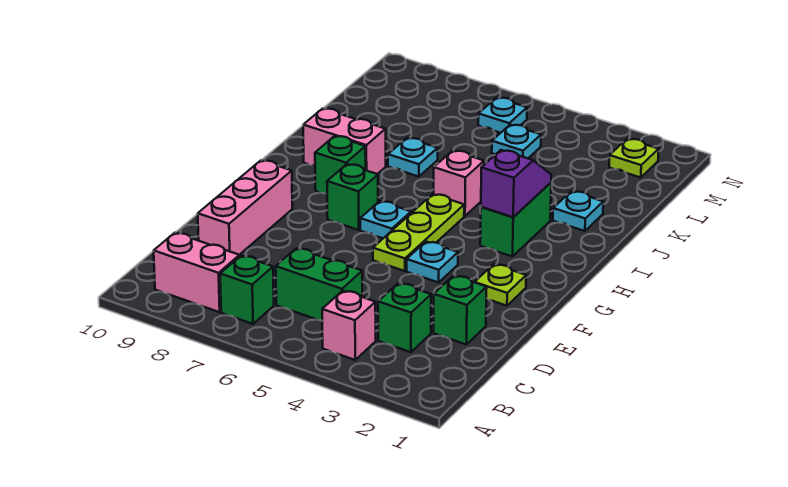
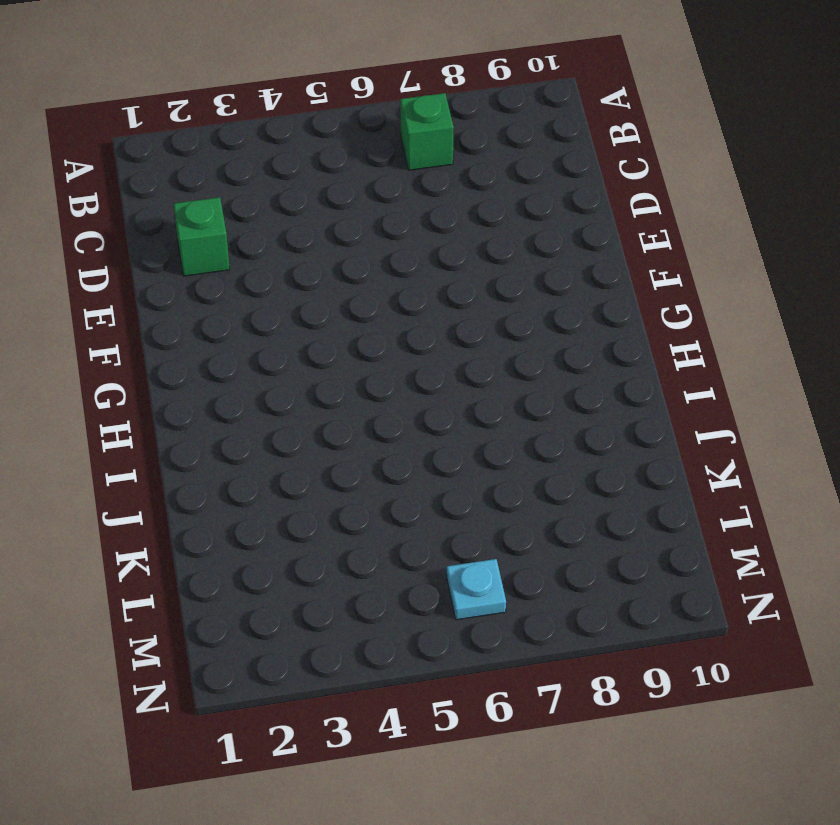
none -> pink brick B4 level 1
none -> pink brick B8:B9 level 1
none -> green brick C3 level 1

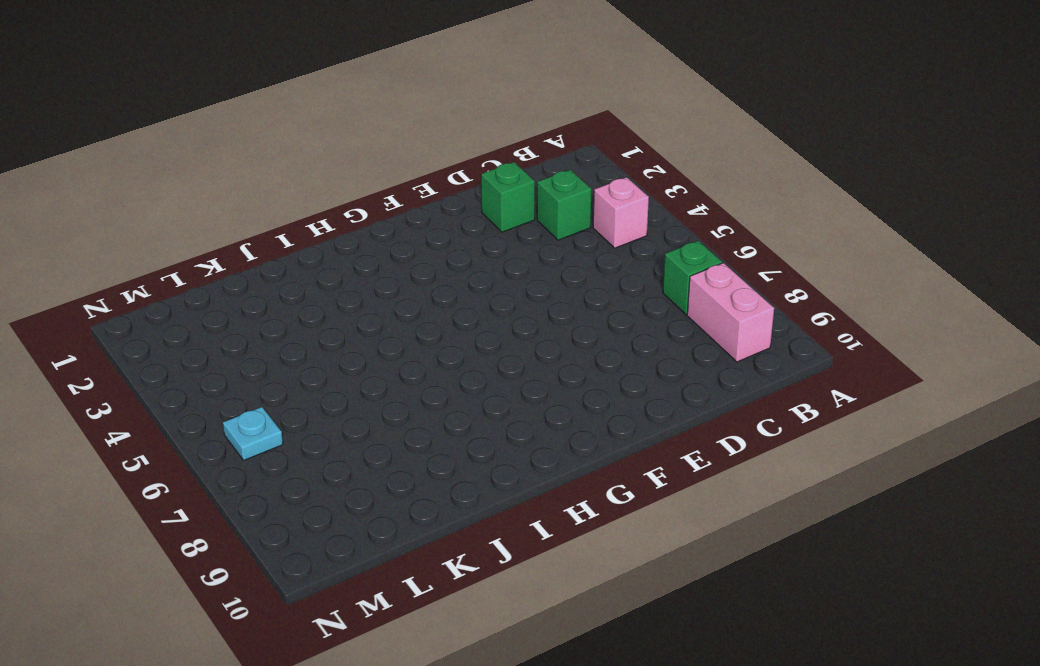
none -> green brick C5:C6 level 1
none -> pink brick D9:F9 level 1
none -> lime plate F2 level 1

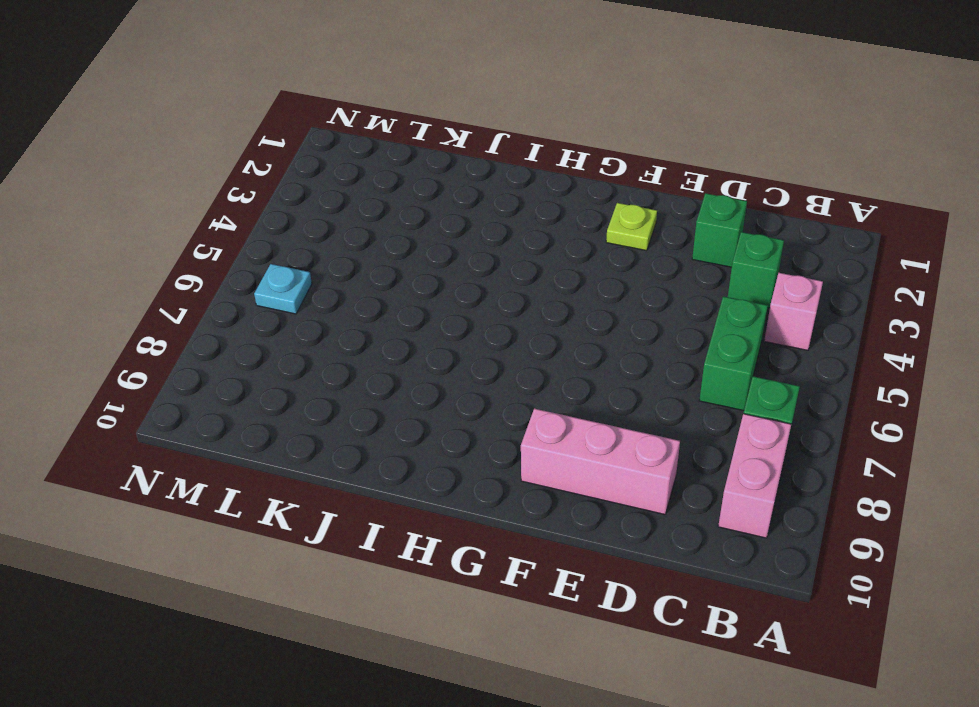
none -> cyan plate F4 level 1
none -> lime plate F5:H5 level 1
none -> cyan plate G6 level 1

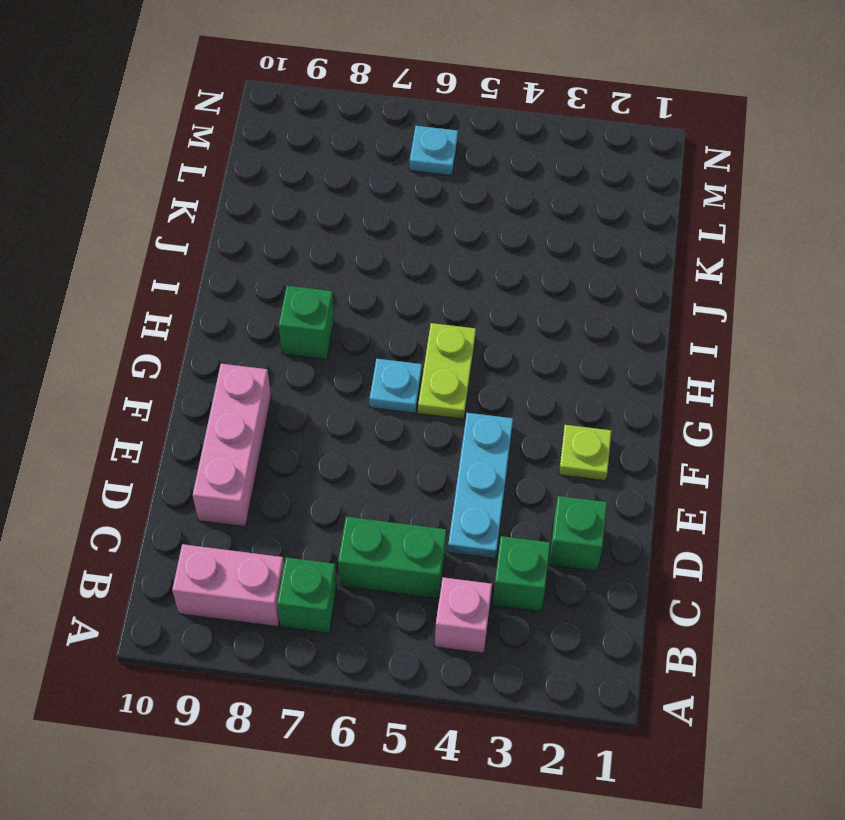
cyan plate D4:F4 level 1 -> cyan plate F4 level 1
lime plate G5:H5 level 1 -> lime plate F5:H5 level 1
none -> green brick G7 level 1
none -> green brick H3:I3 level 1
none -> pink brick I5 level 1

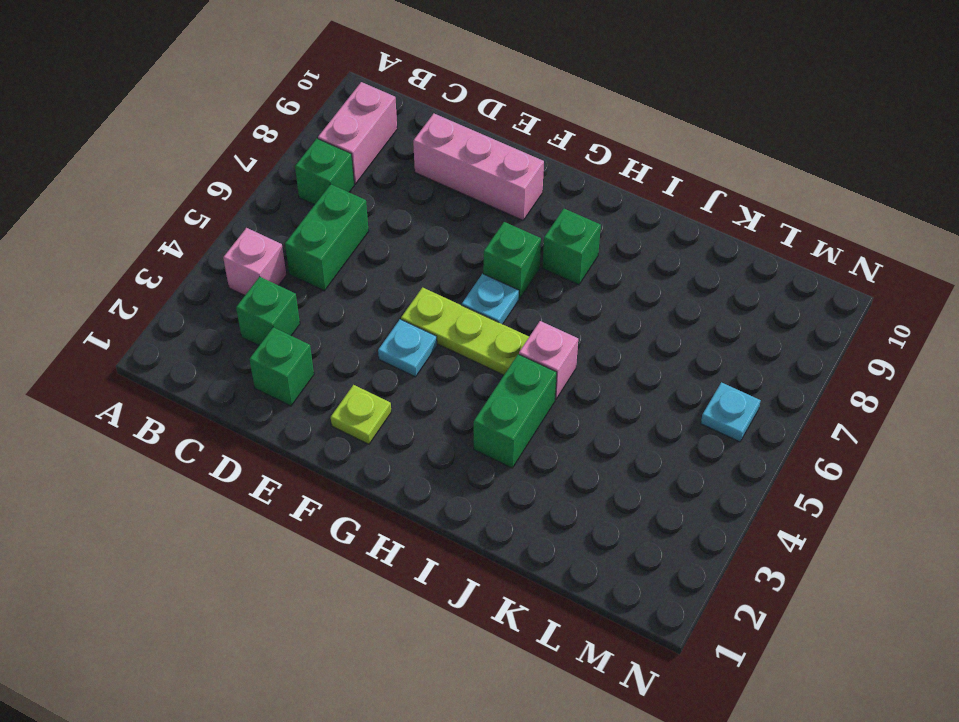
green brick I3:I4 level 1 -> green brick H3:I3 level 1
none -> pink brick I8:I9 level 1
none -> cyan plate J2 level 1
none -> cyan plate J7 level 1

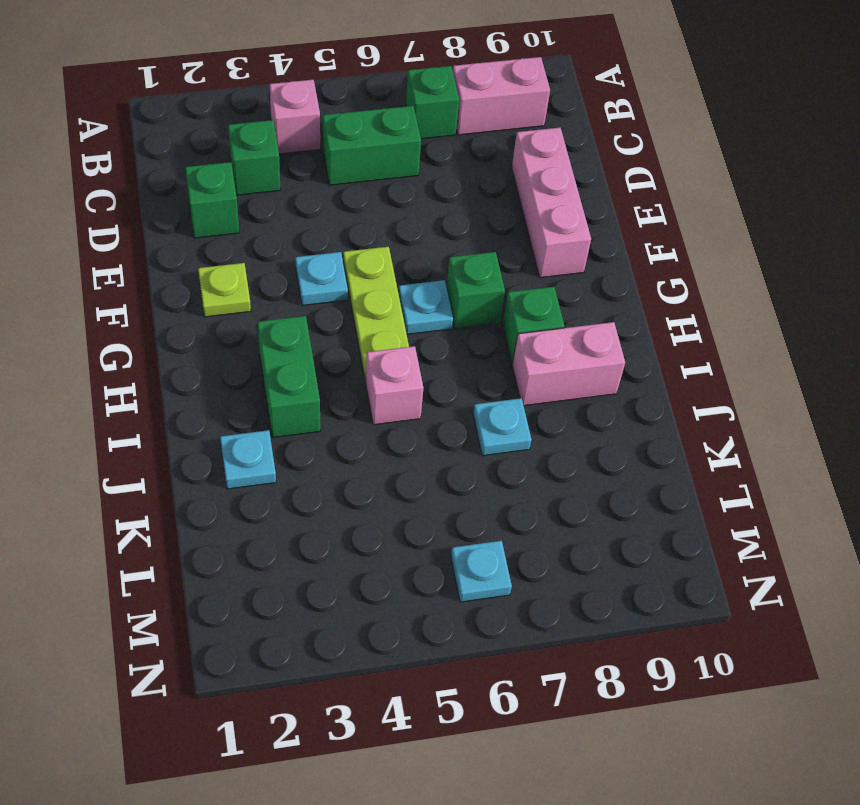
none -> cyan plate L5 level 1
none -> lime plate M2 level 1
none -> purple slope H3:I3 level 2 top H

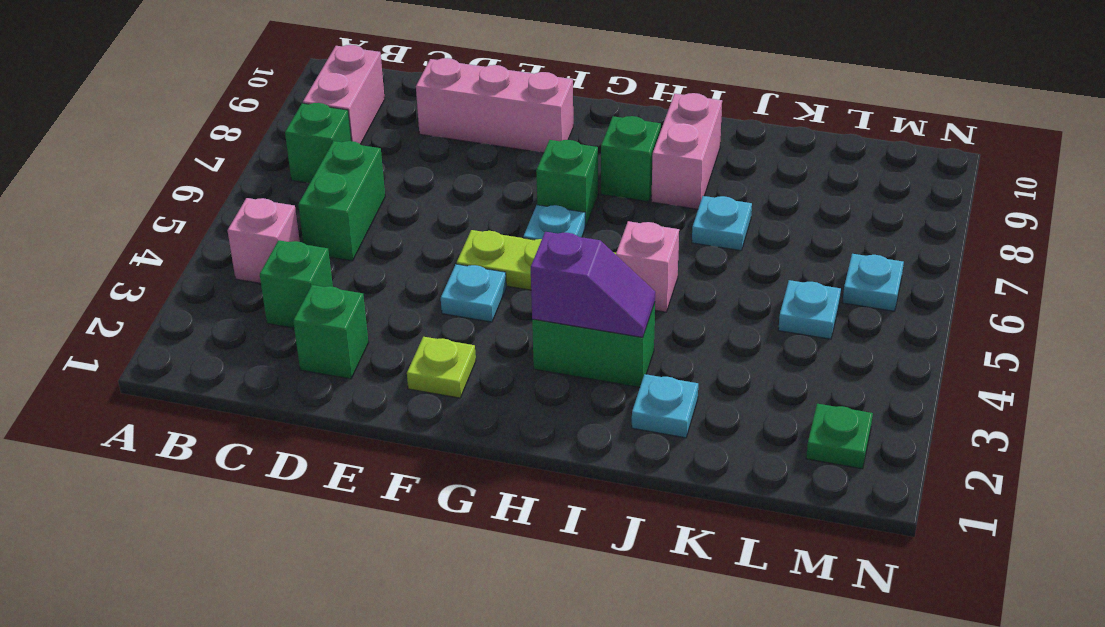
green plate M2 level 1 -> lime plate M2 level 1

